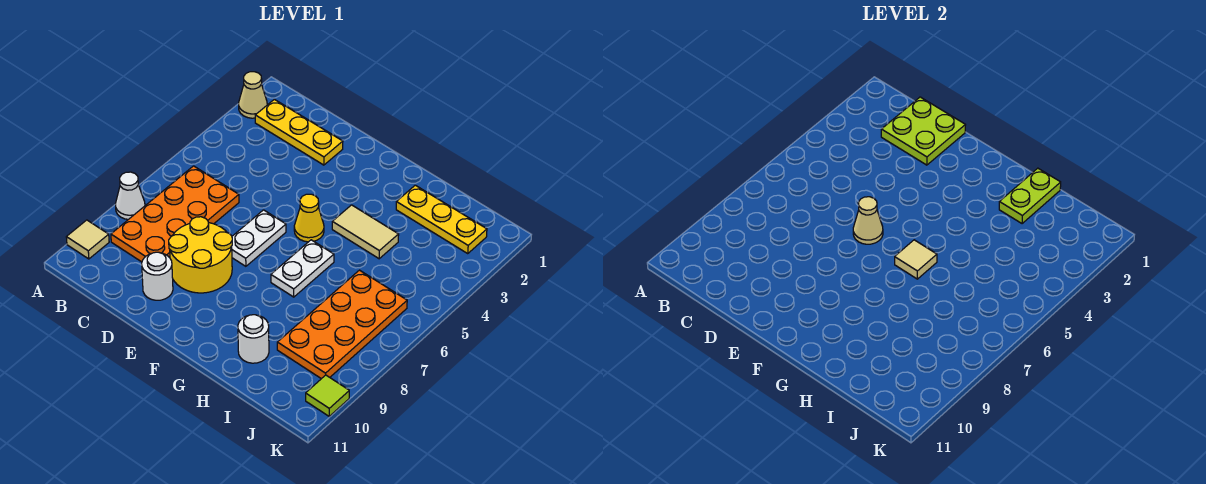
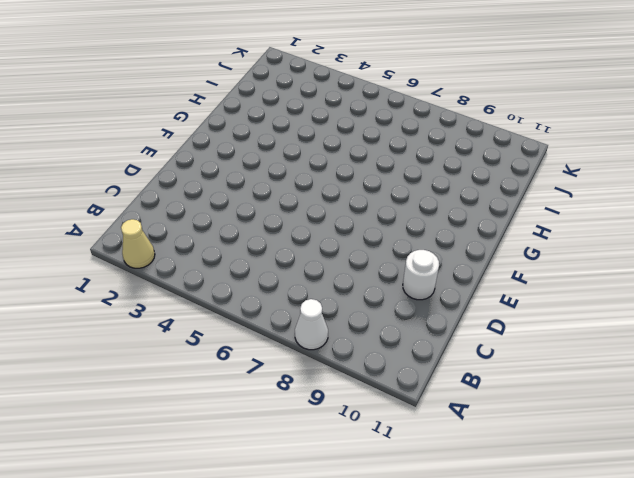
none -> tan tile A10 level 1
none -> yellow plate B2:D2 level 1
none -> orange plate B6:C9 level 1

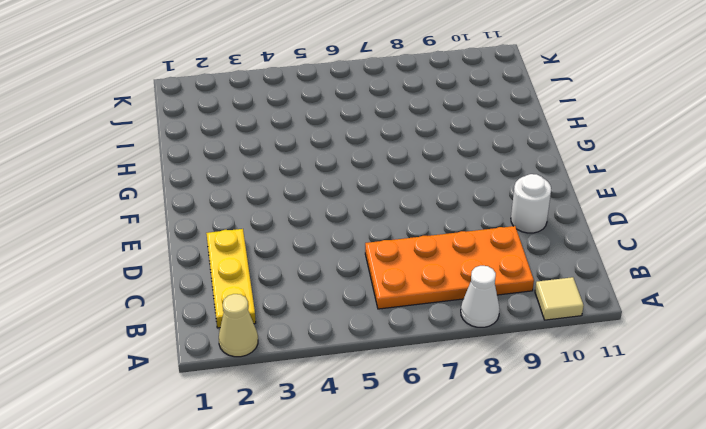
none -> yellow round brick D8:E9 level 1
none -> white plate E6:E7 level 1
none -> yellow cone F5 level 1

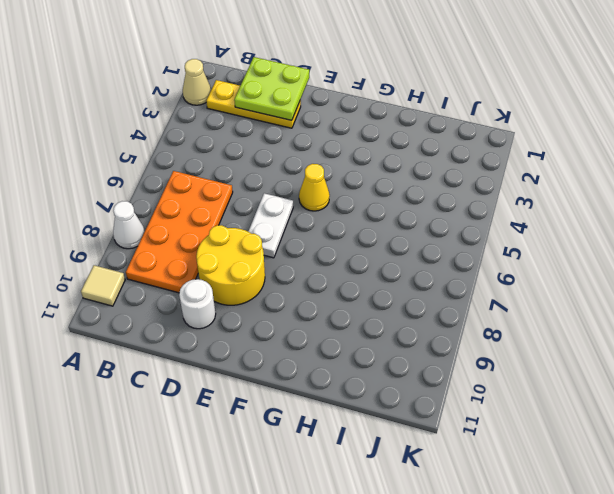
none -> tan tile G4:H4 level 1
none -> white plate G6:G7 level 1
none -> yellow plate H2:J2 level 1

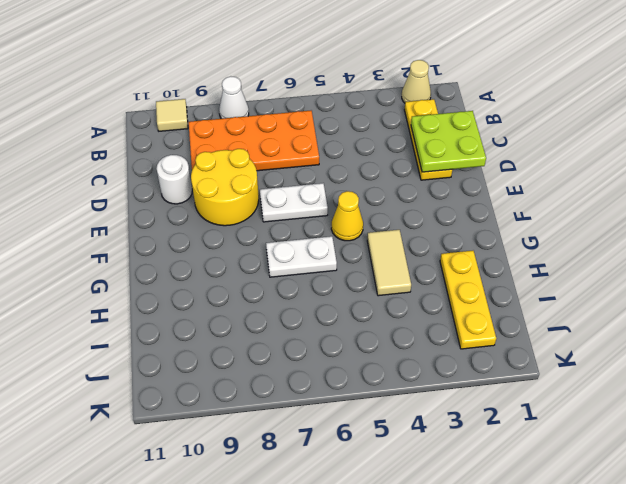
none -> white round brick H10 level 1
none -> orange plate I6:J9 level 1
none -> lime tile K10 level 1

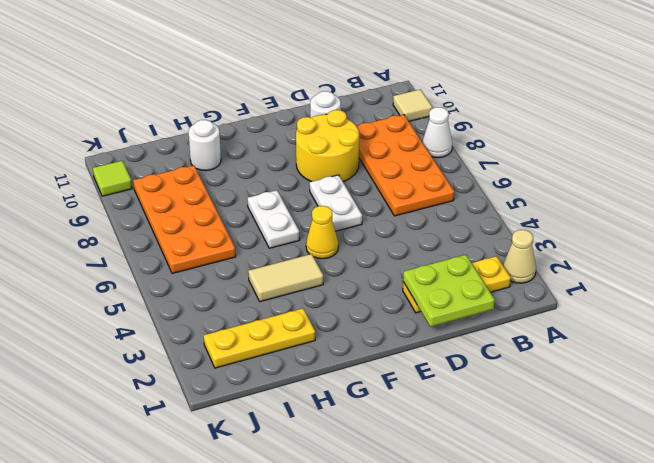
none -> tan cone E6 level 2
none -> tan tile G6 level 2
none -> lime plate H1:H2 level 2

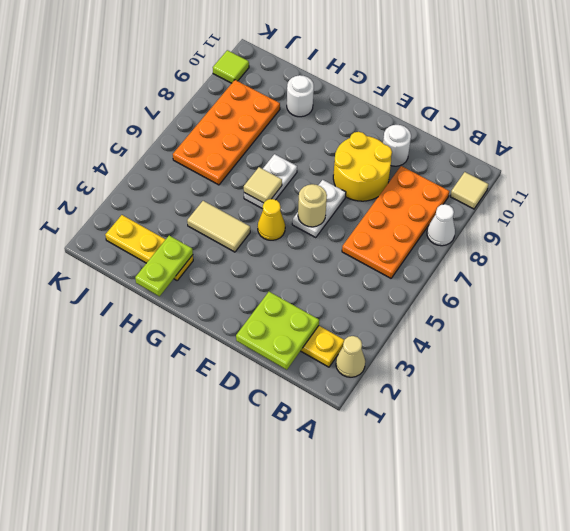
tan round brick E6 level 2 -> tan cone E6 level 2

